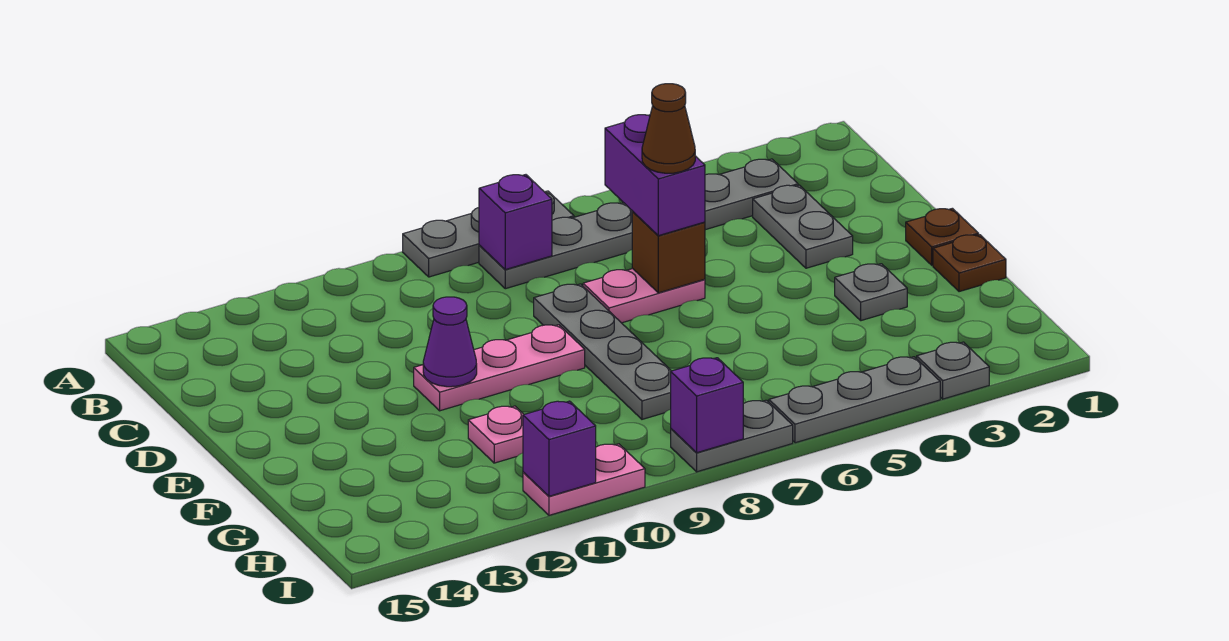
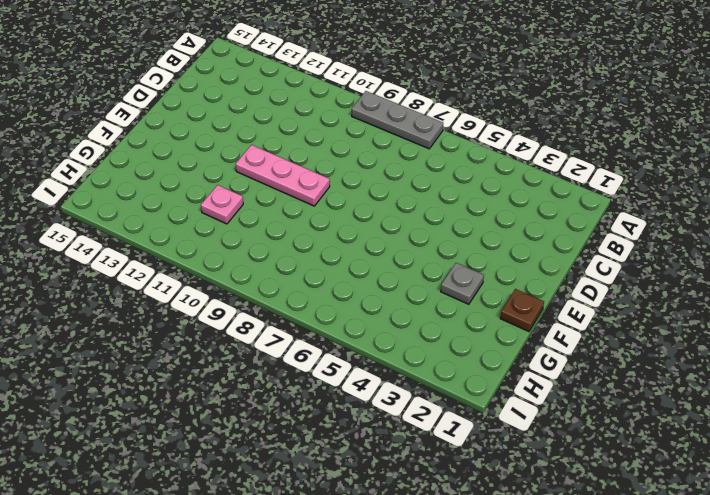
none -> grey plate B3:B8 level 1
none -> grey plate C3:D3 level 1
none -> pink plate D6:D7 level 1

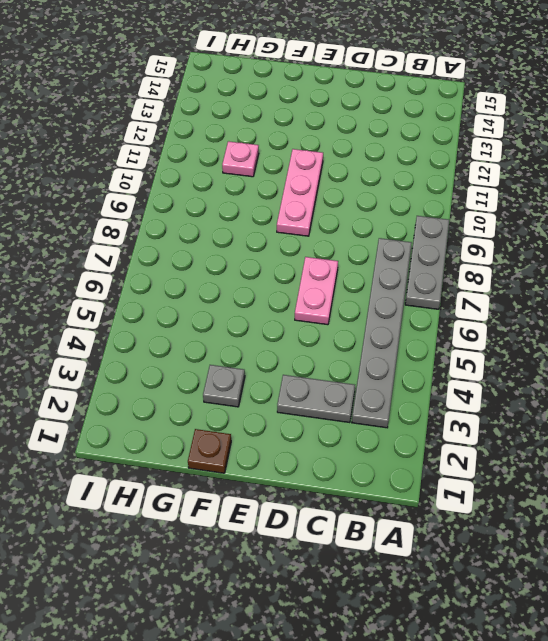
none -> grey plate D8:G8 level 1
none -> brown plate E1 level 1
none -> grey plate I3 level 1

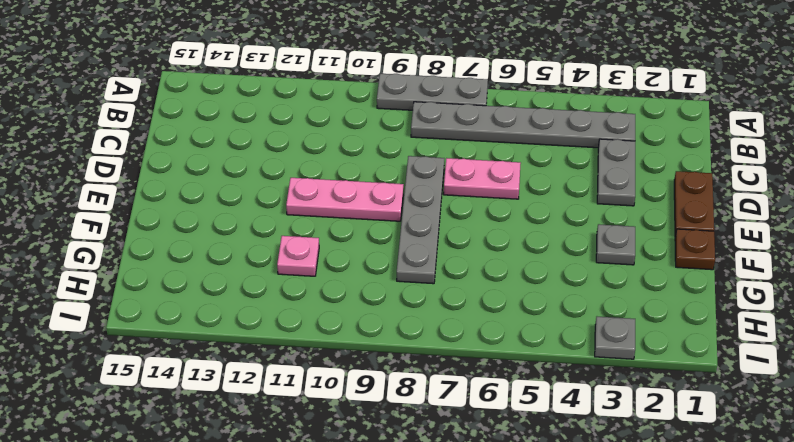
brown plate D1:E1 level 1 -> brown plate E1 level 1
none -> grey plate I4:I6 level 1
none -> grey plate I7:I8 level 1
none -> pink plate I10:I11 level 1

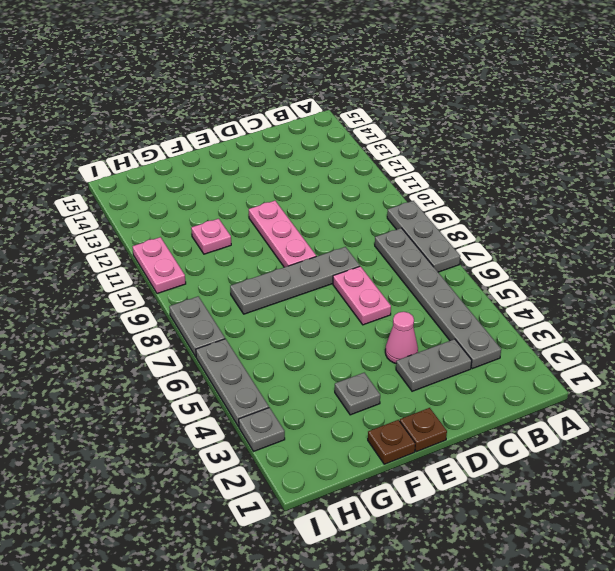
pink cone D4 level 1 -> none
none -> purple brick B8 level 2
none -> brown brick D6 level 2
none -> purple cone E11 level 2

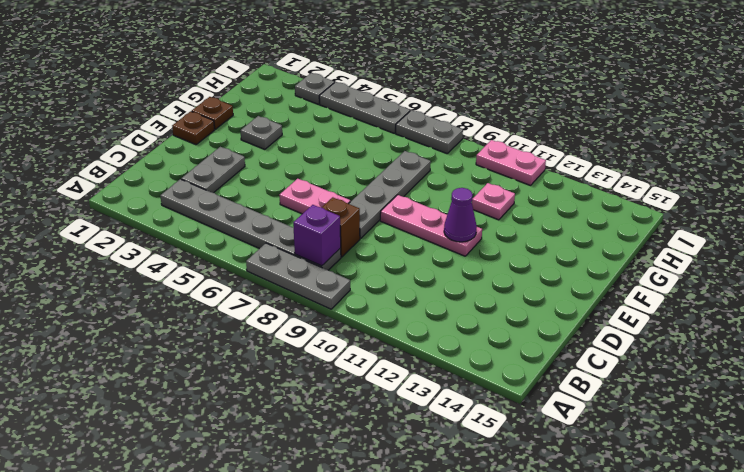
brown brick C8 level 1 -> brown brick D6 level 2
none -> purple brick I8 level 2
none -> purple brick I11 level 2
none -> purple brick C6:D6 level 3

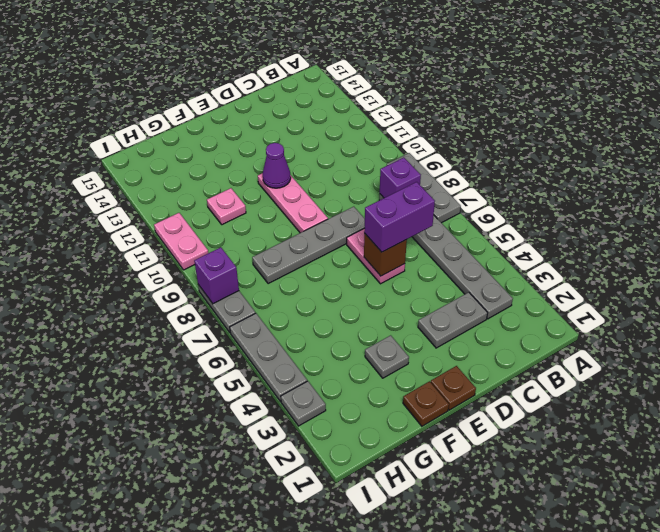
none -> purple brick I11 level 2
none -> brown cone D6 level 4

